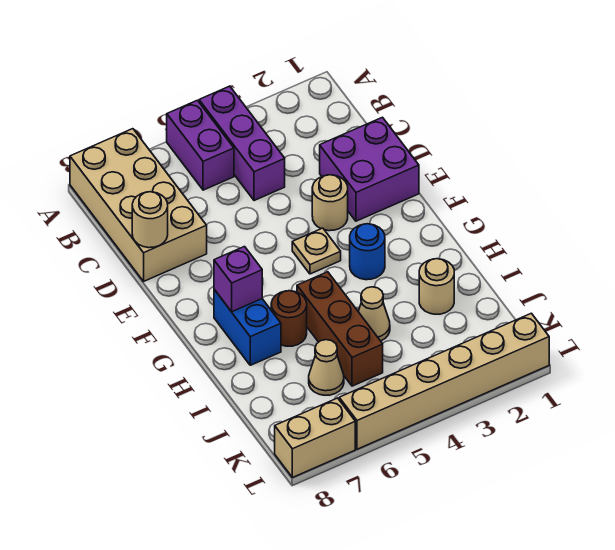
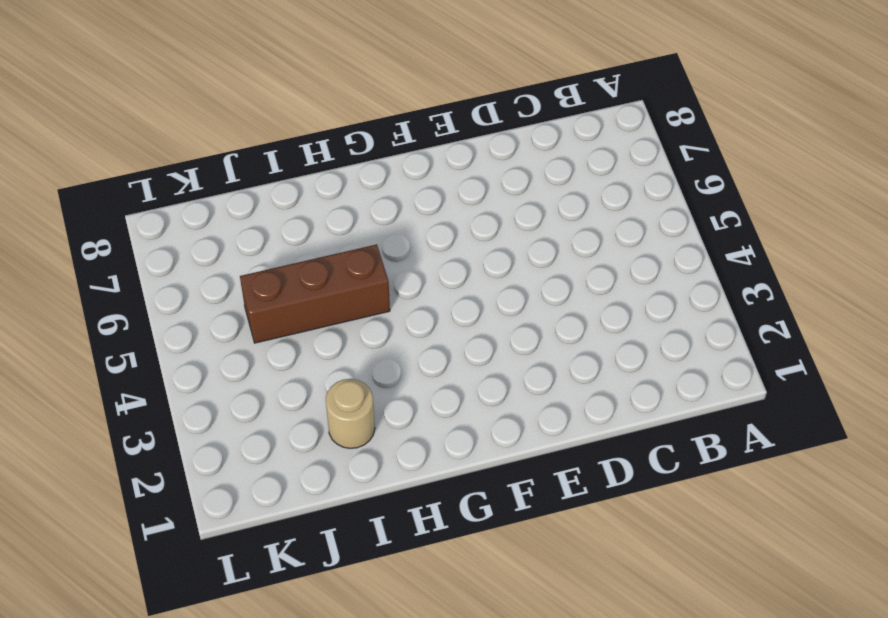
none -> purple brick A4:C4 level 1
none -> purple brick A5:B5 level 1
none -> tan brick A7:D8 level 1

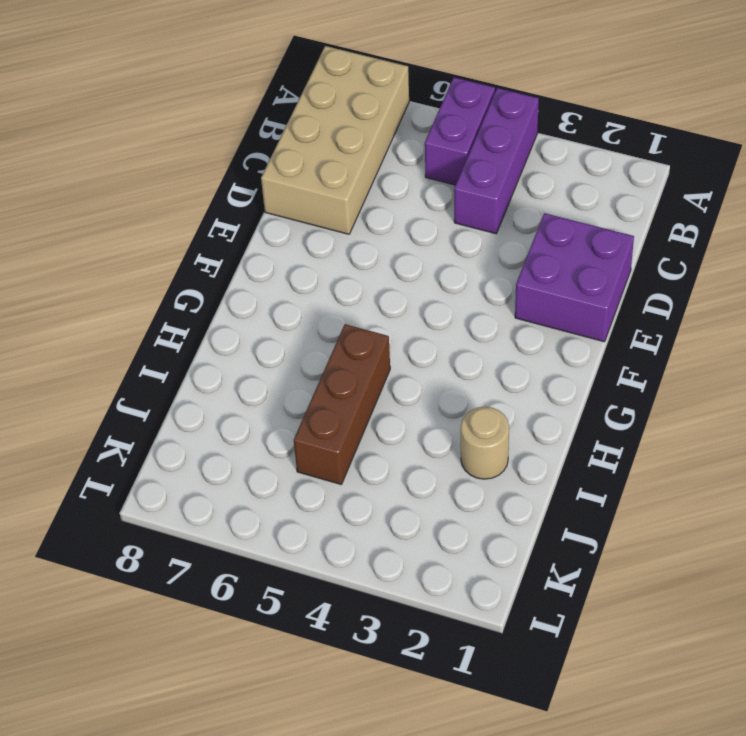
none -> tan round brick E3 level 1
none -> tan plate F4 level 1
none -> blue round brick G3 level 1

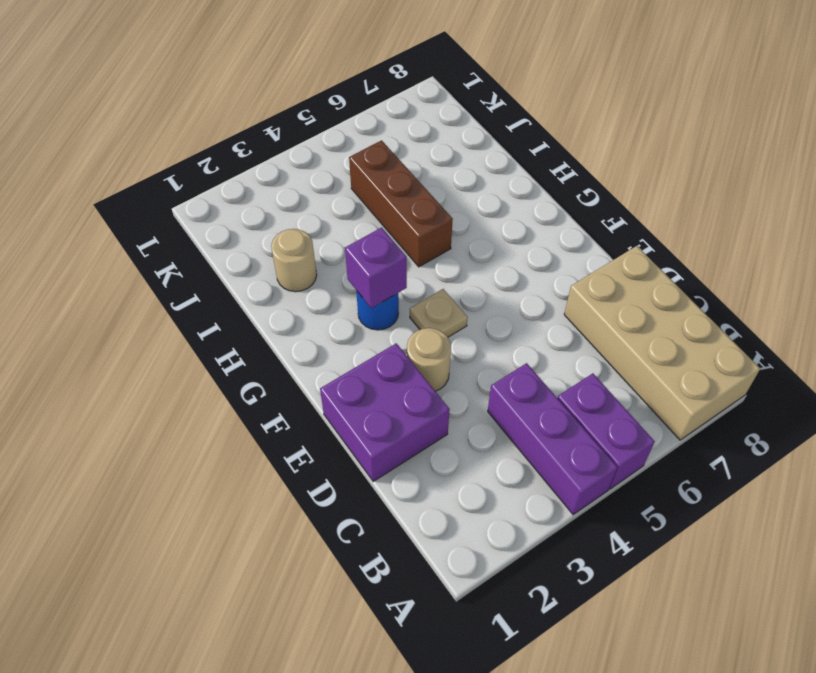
purple brick G3 level 2 -> purple brick G7 level 2
none -> blue brick G7:H7 level 1
none -> brown round brick H6 level 1
none -> tan cone I4 level 1

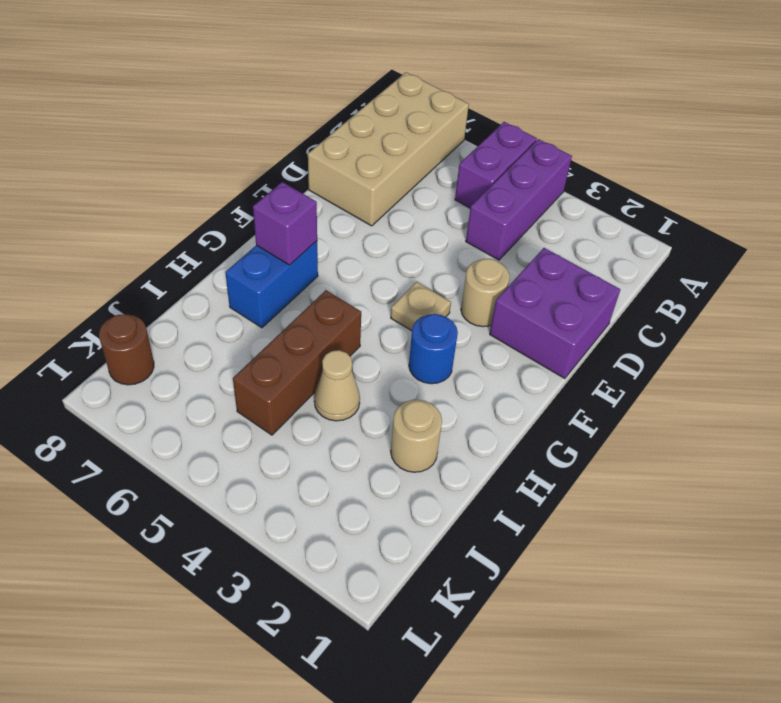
brown round brick K8 level 1 -> brown round brick H6 level 1
none -> tan cone J6 level 1
none -> tan brick L1:L6 level 1
none -> tan brick L7:L8 level 1

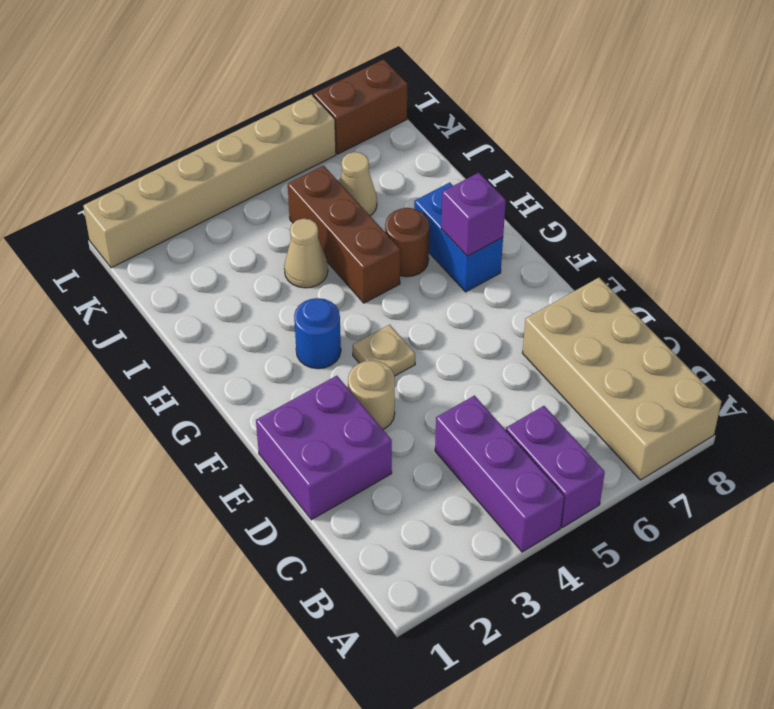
brown brick L7:L8 level 1 -> tan brick L7:L8 level 1
none -> tan round brick I2 level 1
none -> tan round brick D8 level 2

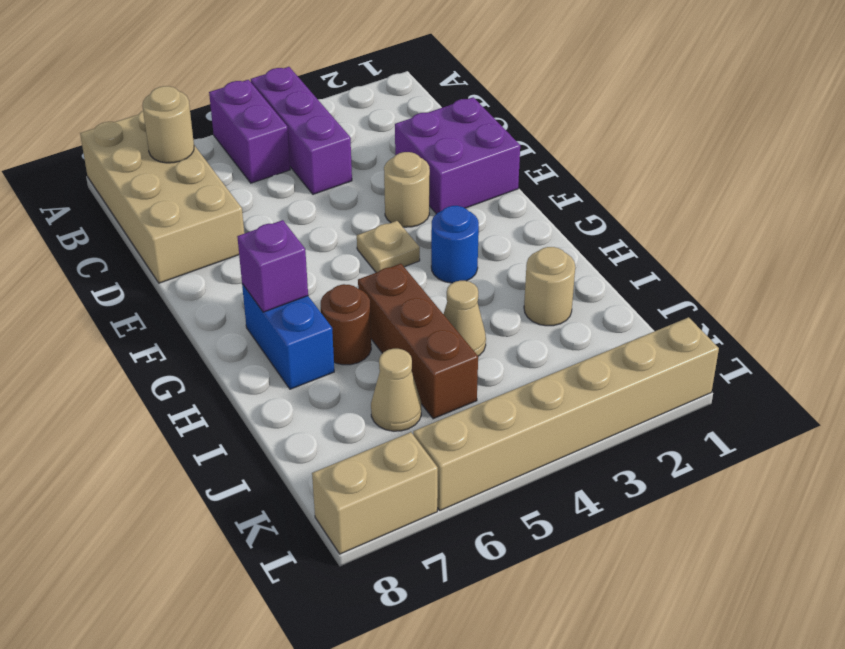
tan round brick B7 level 2 -> tan round brick D8 level 2

